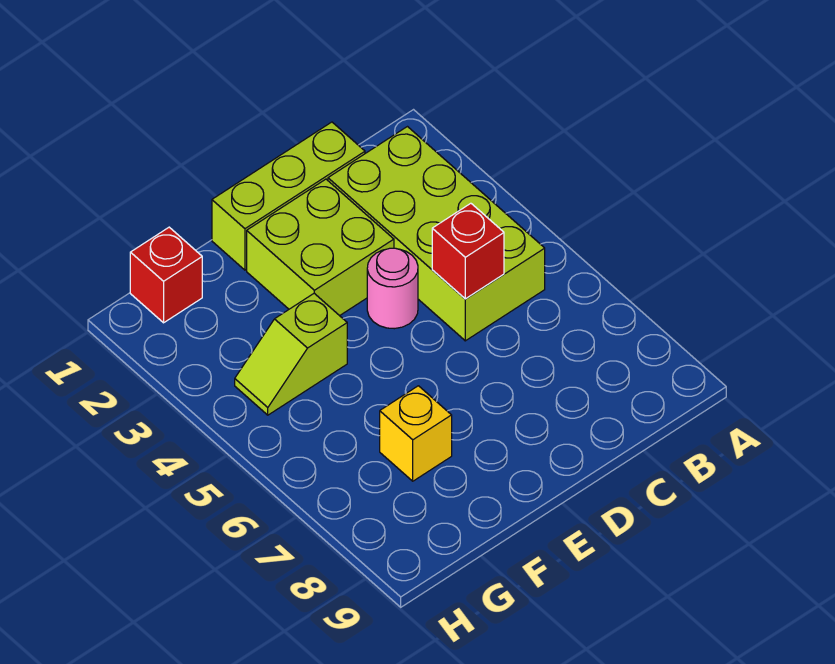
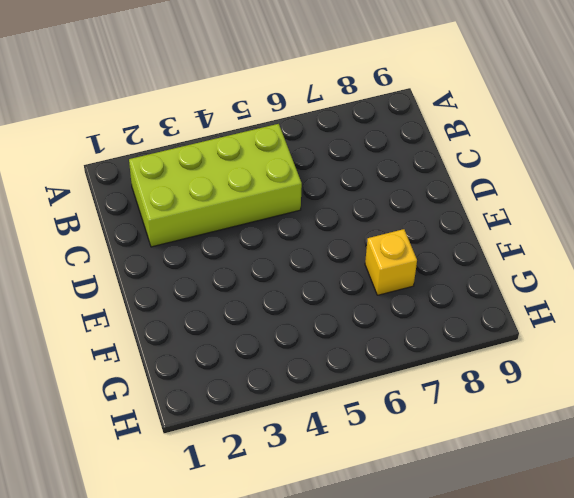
none -> lime brick C1:E1 level 1
none -> lime brick D2:E3 level 1

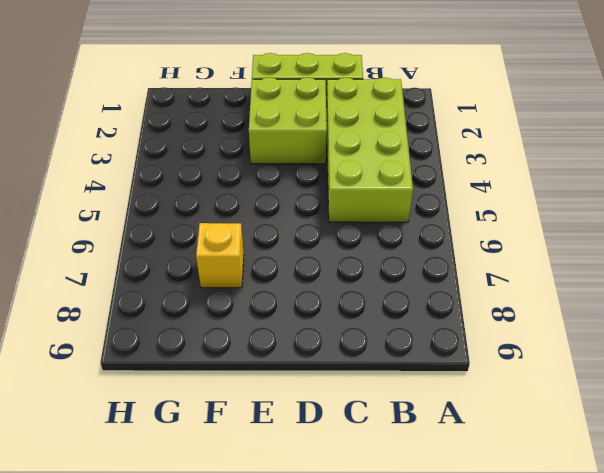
none -> pink round brick D4 level 1
none -> lime slope F4:G4 level 1 top F

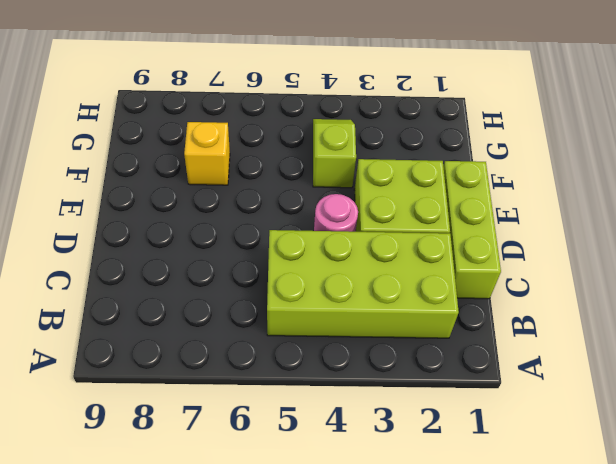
none -> red brick G1 level 1
none -> red brick C5 level 2

